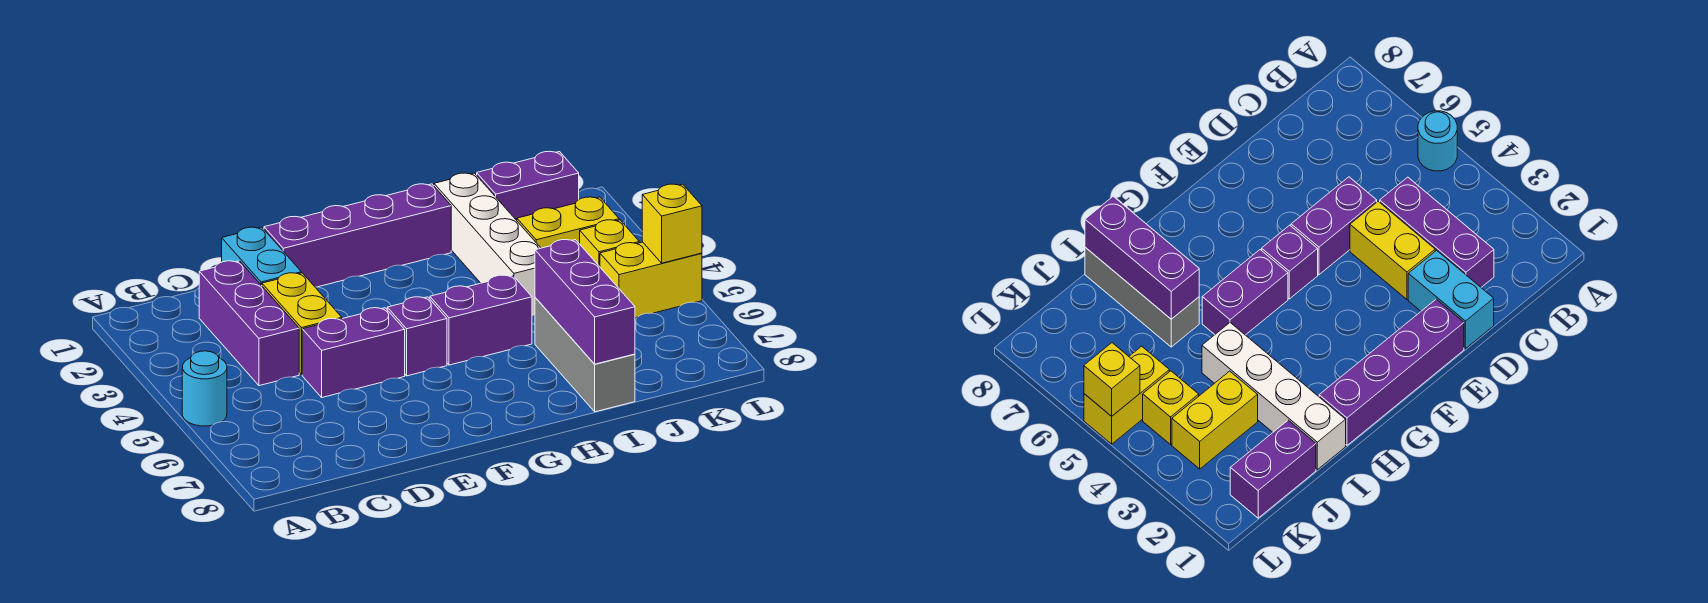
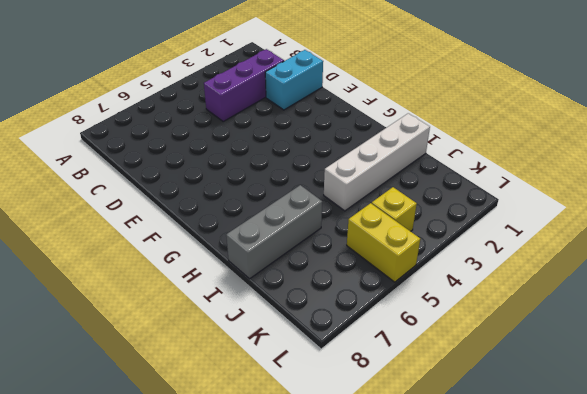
none -> cyan round brick A5 level 1
none -> yellow brick D3:D4 level 1
none -> purple brick D5:E5 level 1

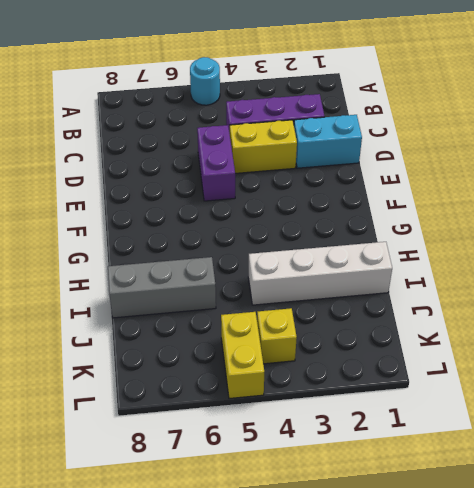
none -> purple brick E1:H1 level 1
none -> purple brick F5 level 1
none -> purple brick G5:H5 level 1

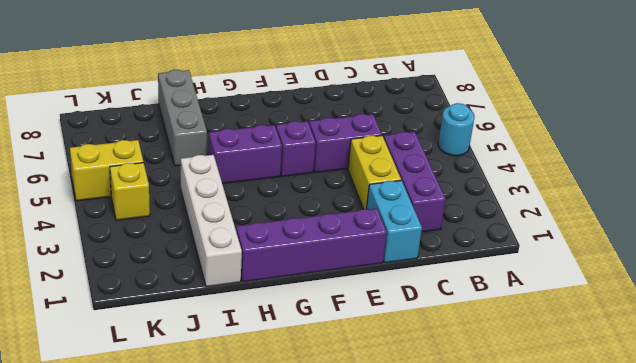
none -> purple brick J1:K1 level 1
none -> yellow brick J3:K3 level 1
none -> purple brick I6:I8 level 2

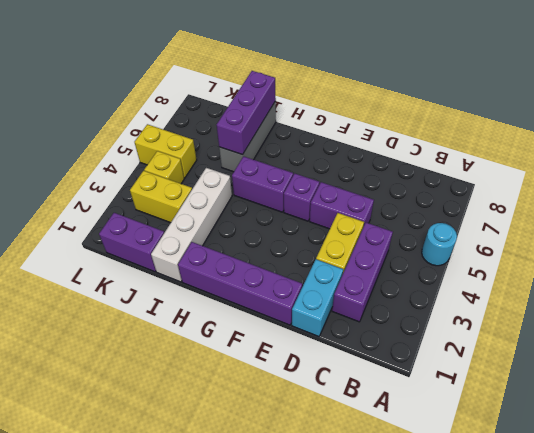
none -> yellow brick L5 level 2

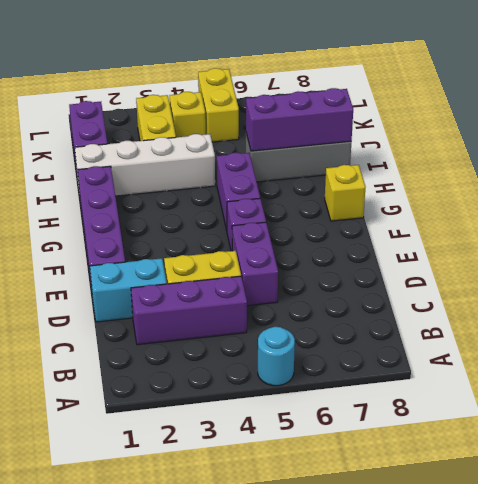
yellow brick G8 level 1 -> yellow brick L5 level 2

